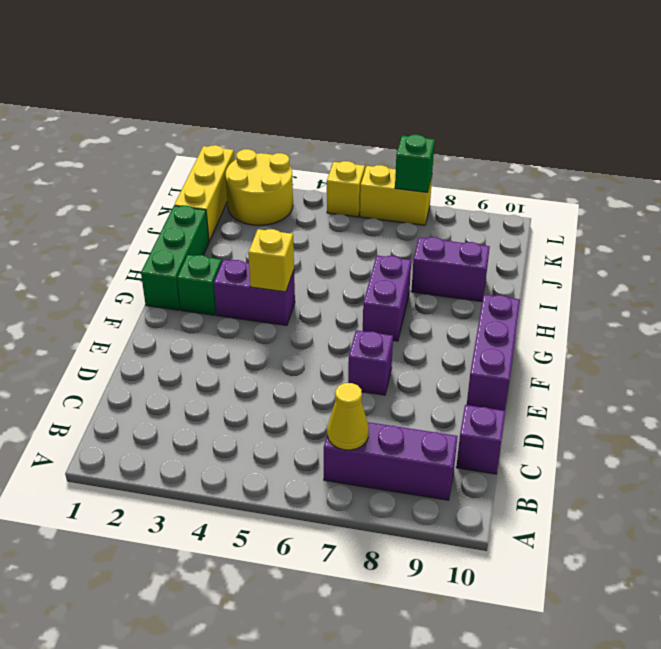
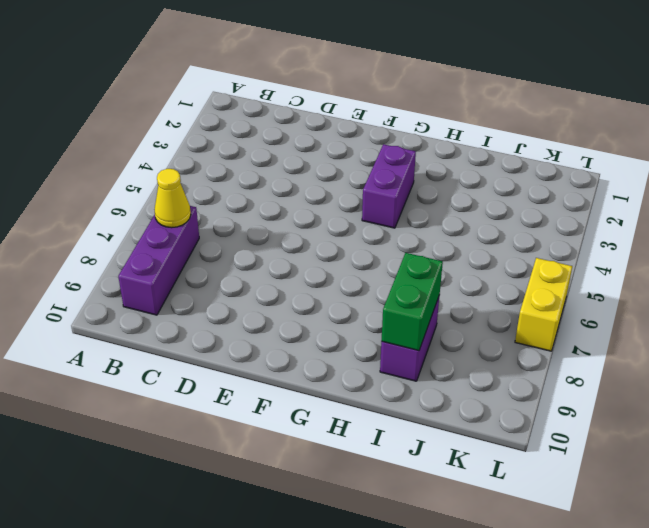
green brick I8:I9 level 2 -> none
none -> purple brick C10 level 1
none -> purple brick E7 level 1
none -> purple brick E10:G10 level 1

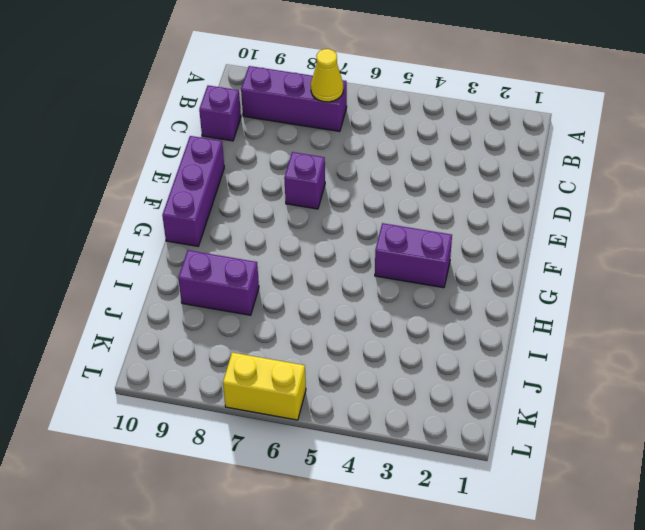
none -> green brick G1:I1 level 1
none -> green brick G2 level 1
none -> purple brick G7:H7 level 1

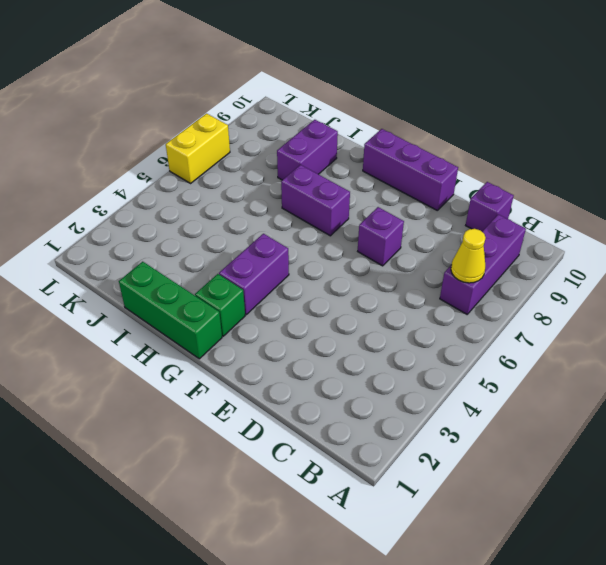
none -> yellow brick J1:L1 level 1
none -> yellow round brick K2:L3 level 1
none -> yellow brick L5 level 1

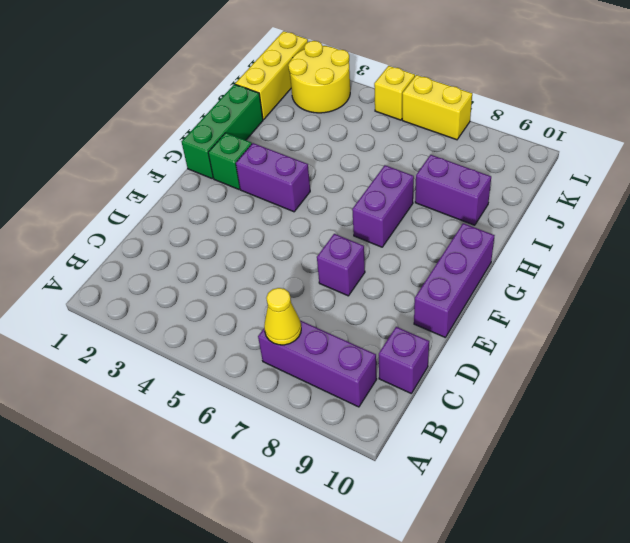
none -> yellow brick G4 level 2
none -> green brick L7 level 2

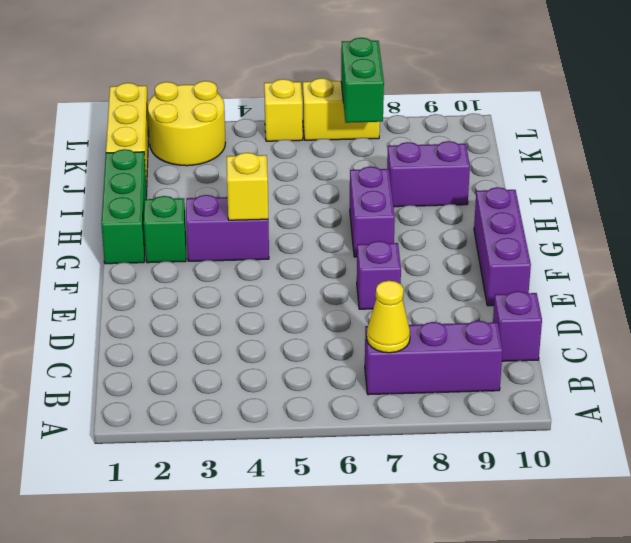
green brick K7:L7 level 2 -> green brick L7 level 2

